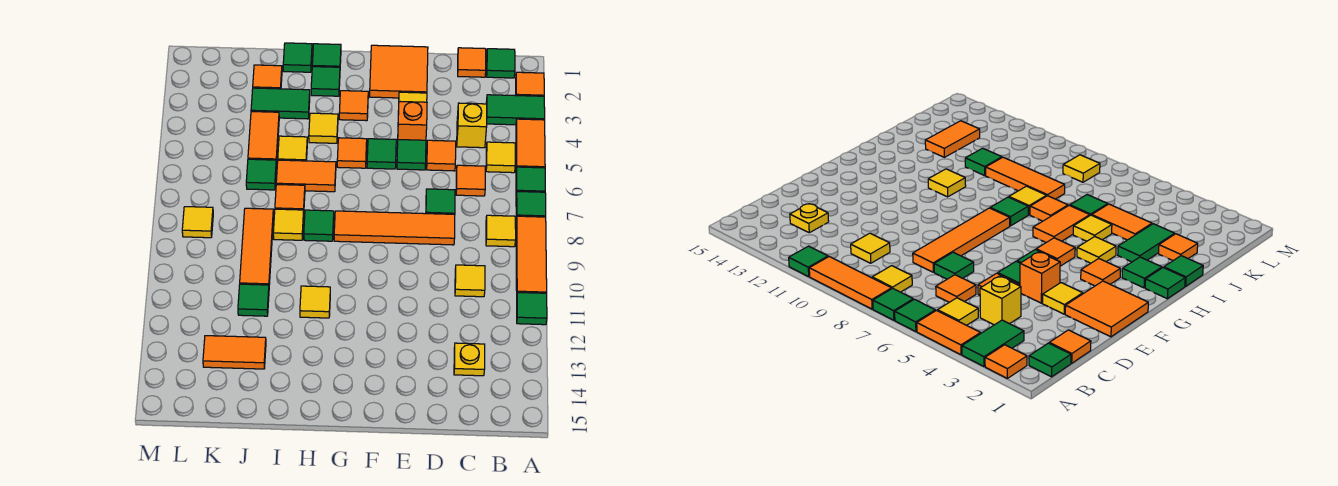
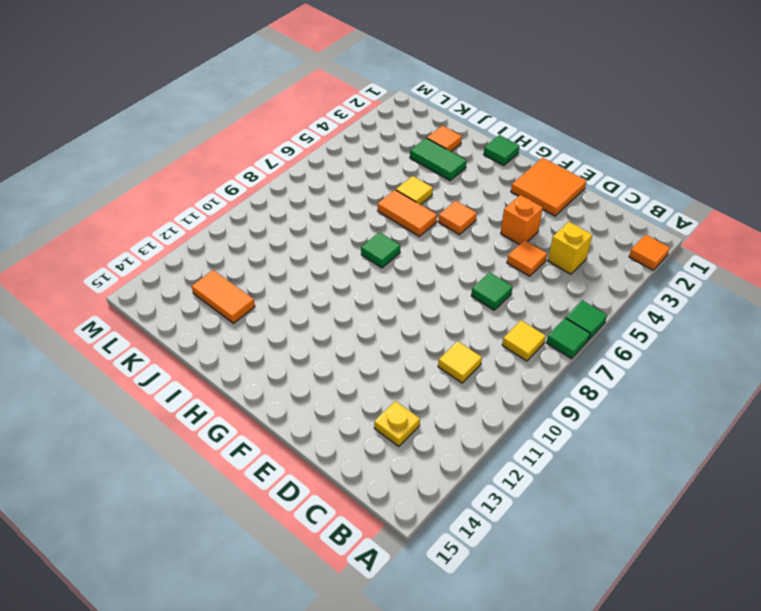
none -> green tile A3:B3 level 1
none -> orange tile A4:A5 level 1
none -> orange tile A8:A10 level 1
none -> green tile A11 level 1

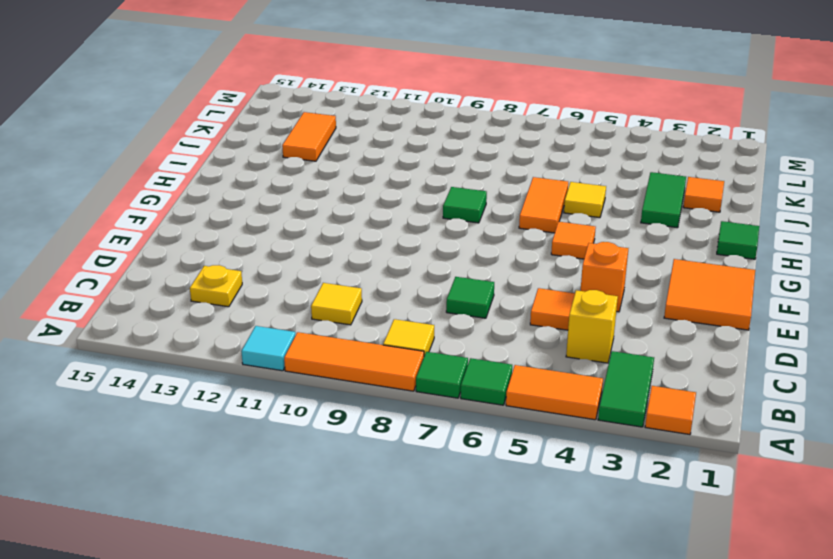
cyan tile A11 level 1 -> green tile A11 level 1
none -> green tile B1 level 1
none -> yellow tile B5 level 1
none -> orange tile C1 level 1
none -> orange tile C6 level 1

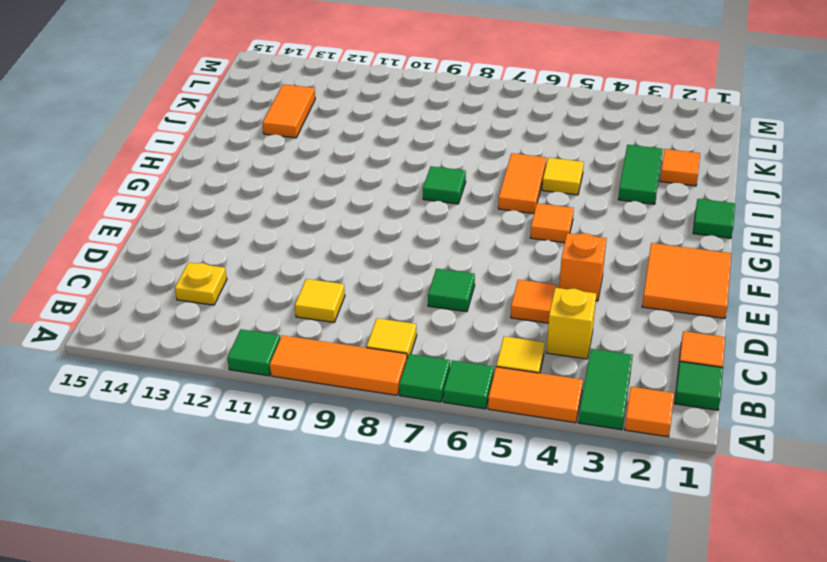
none -> orange tile C6 level 1
none -> orange tile D8:G8 level 1
none -> yellow tile E3 level 1
none -> green tile E5 level 1

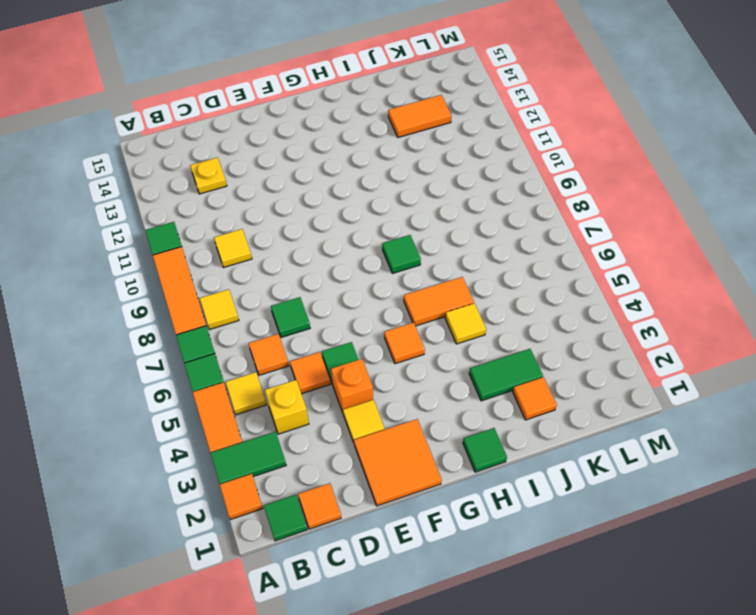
none -> orange tile D8:G8 level 1
none -> green tile F5 level 1
none -> orange tile G3 level 1
none -> green tile H2 level 1

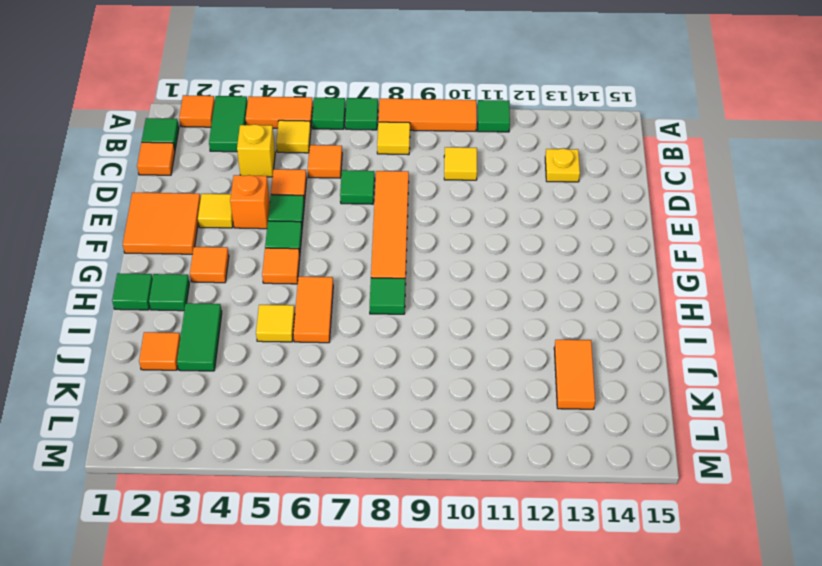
none -> yellow tile H4 level 1
none -> yellow tile H11 level 1
none -> green tile I1 level 1
none -> orange tile I7 level 1

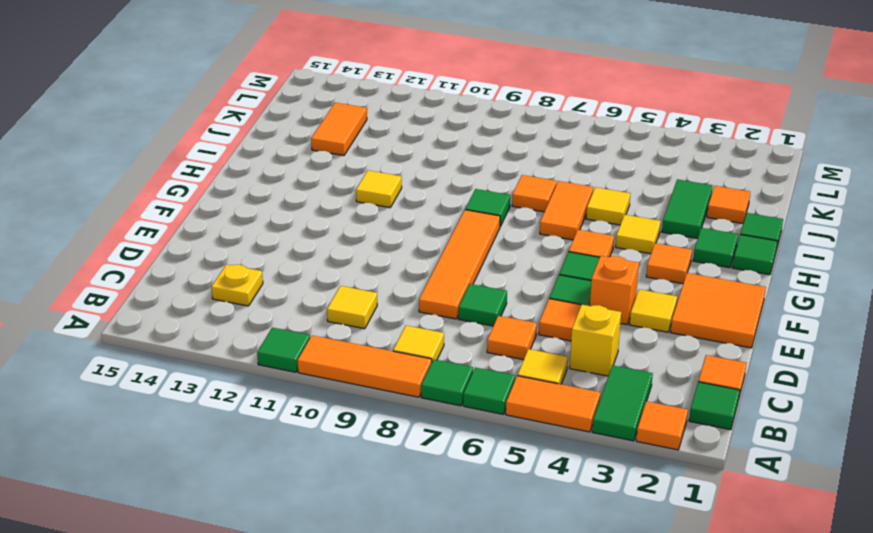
none -> yellow tile I8 level 1
none -> orange tile J4:J5 level 1
none -> green tile J6 level 1
none -> orange tile J8:J10 level 1

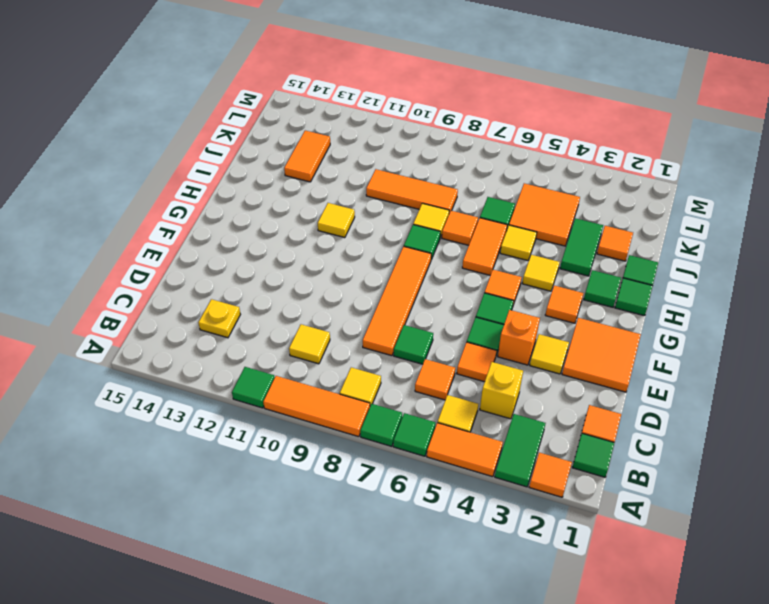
orange tile J4:K5 level 1 -> orange tile J4:J5 level 1
none -> green tile J11 level 1
none -> yellow tile L8 level 1

